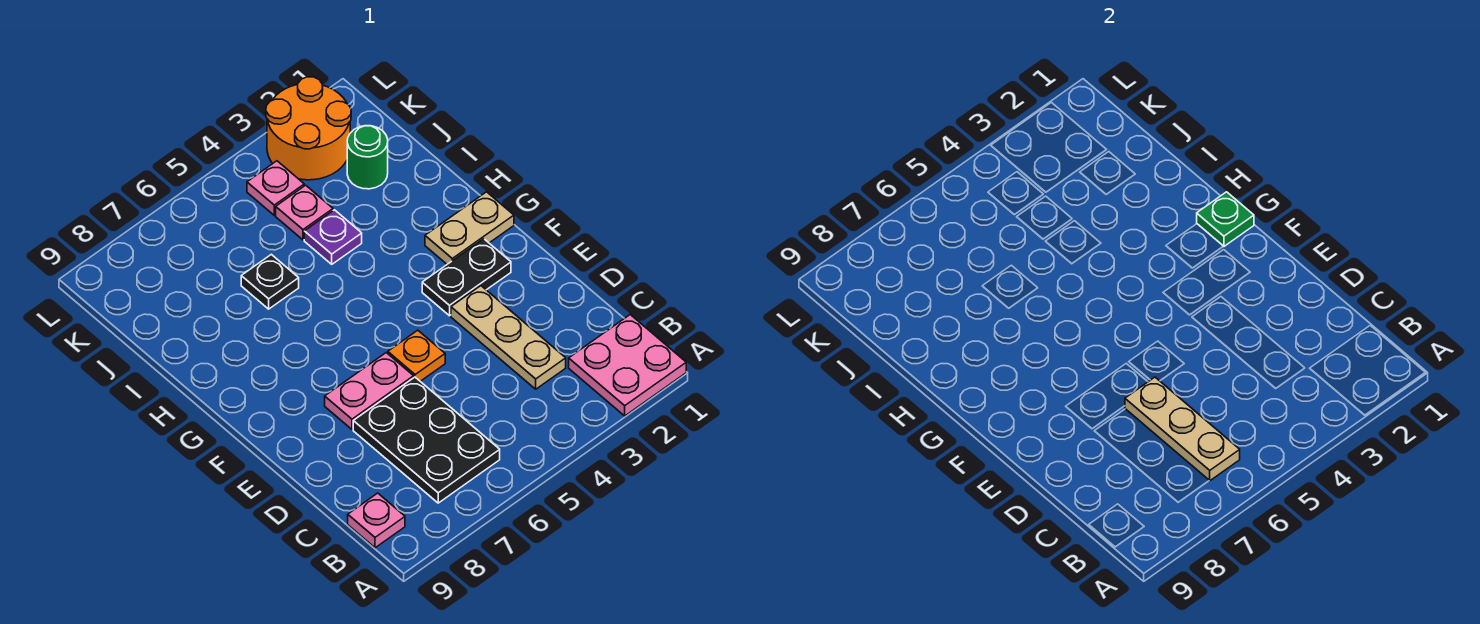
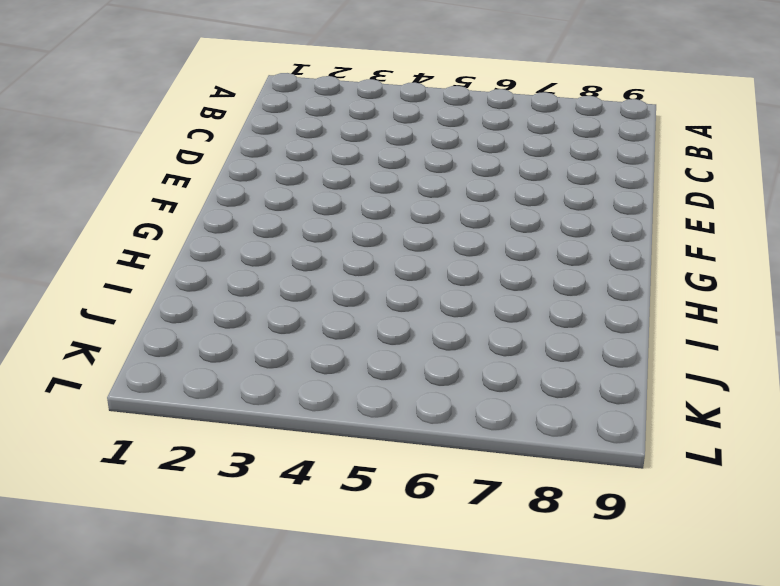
none -> pink plate A1:B2 level 1
none -> black plate B6:D7 level 1
none -> pink plate B9 level 1

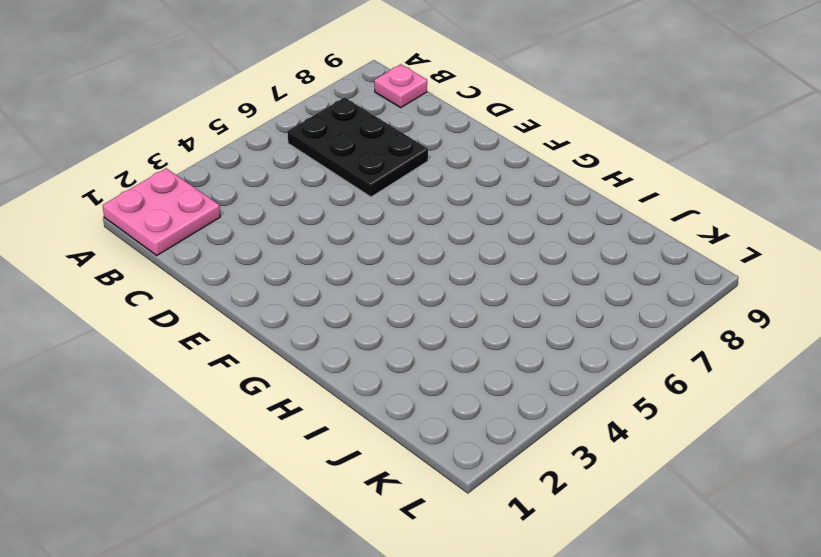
none -> tan plate C3:E3 level 1
none -> orange plate E5 level 1
none -> pink plate E6:E7 level 1

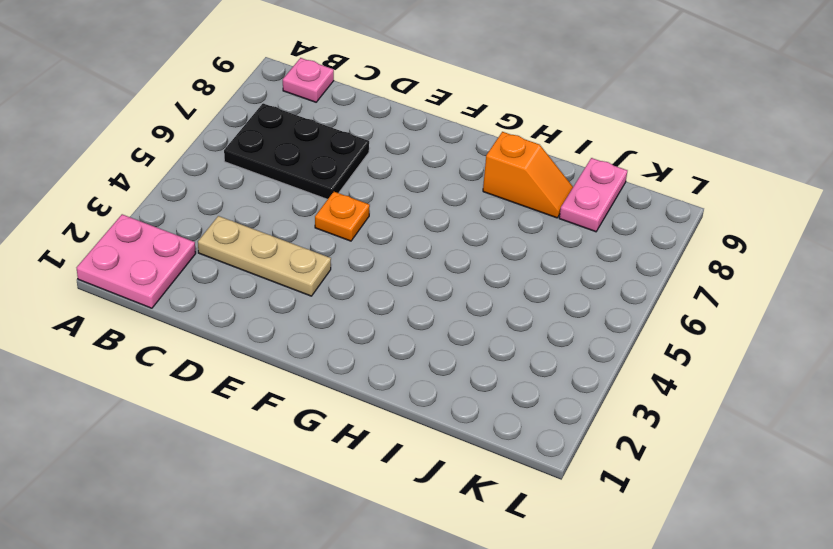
orange slope H8:I8 level 1 top H -> none
pink plate J8:J9 level 1 -> pink plate E6:E7 level 1
none -> black plate F2:F3 level 1
none -> tan plate G1:G2 level 1
none -> purple plate I4 level 1

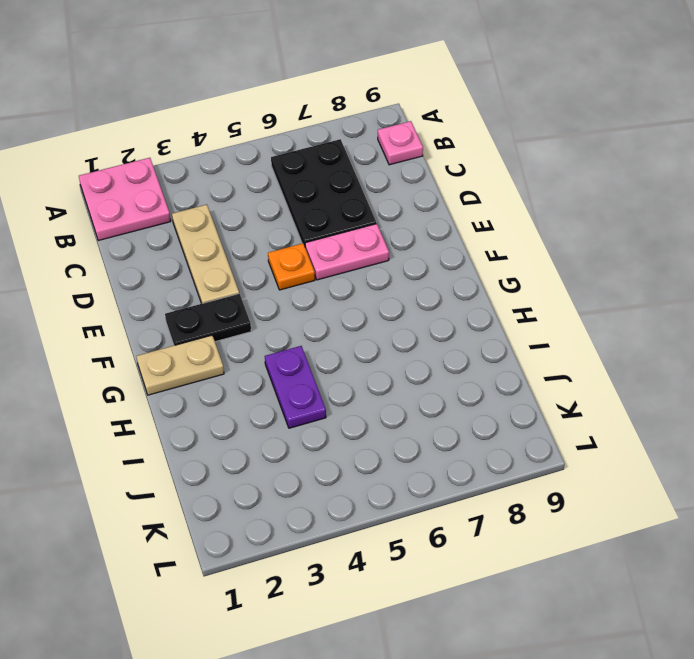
purple plate H4:I4 level 1 -> purple plate I4 level 1
none -> black plate I6 level 1
none -> green round brick J2 level 1
none -> pink plate J4 level 1

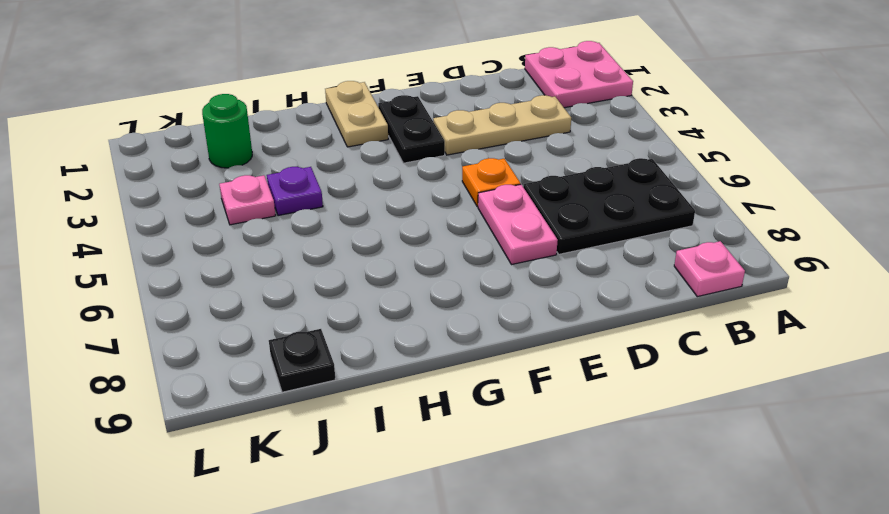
black plate J9 level 1 -> black plate I6 level 1
none -> orange round brick K2:L3 level 1
none -> pink plate K4 level 1
none -> tan plate B6:D6 level 2

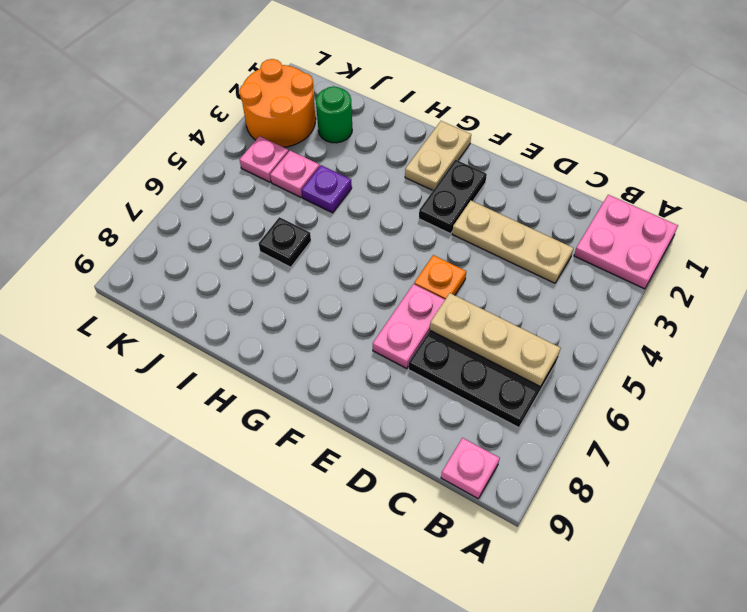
none -> green plate G1 level 2

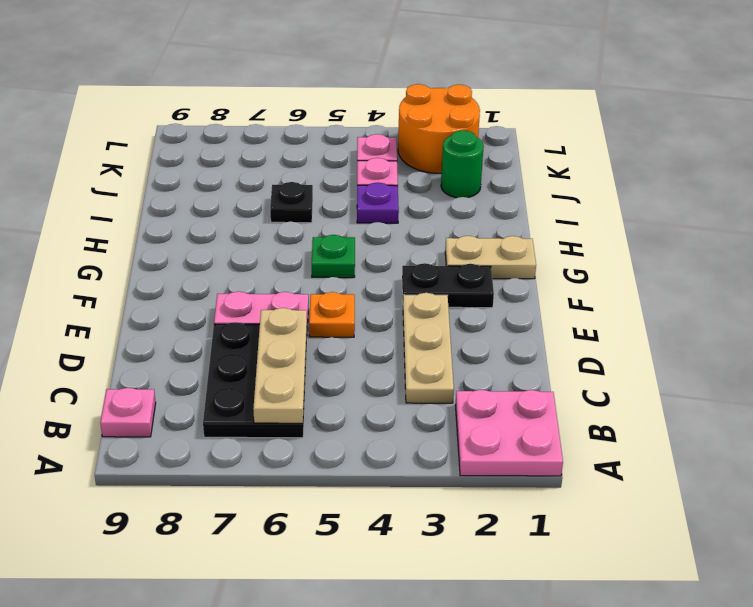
green plate G5 level 1 -> green plate G1 level 2

